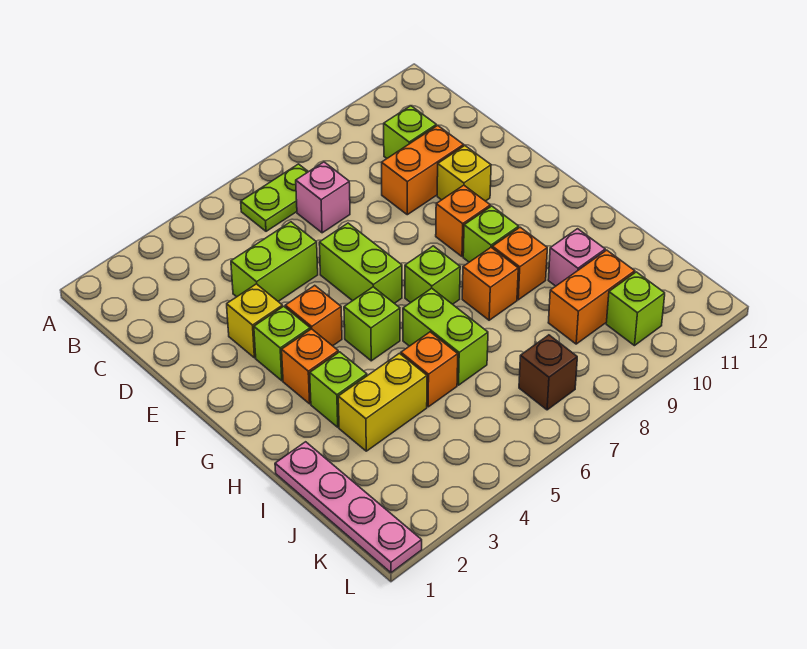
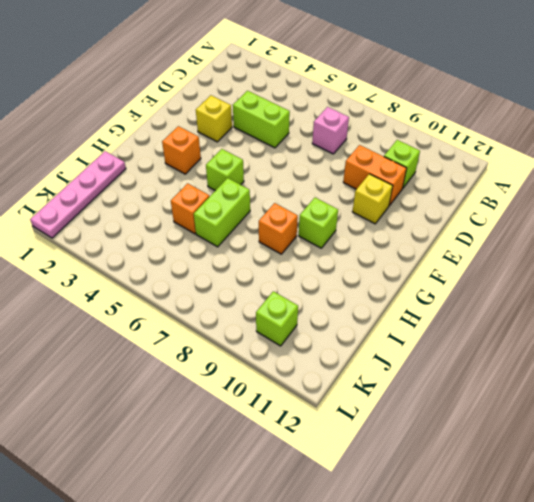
none -> lime plate B6:B7 level 1
none -> lime brick E6:F6 level 1
none -> lime brick F3 level 1

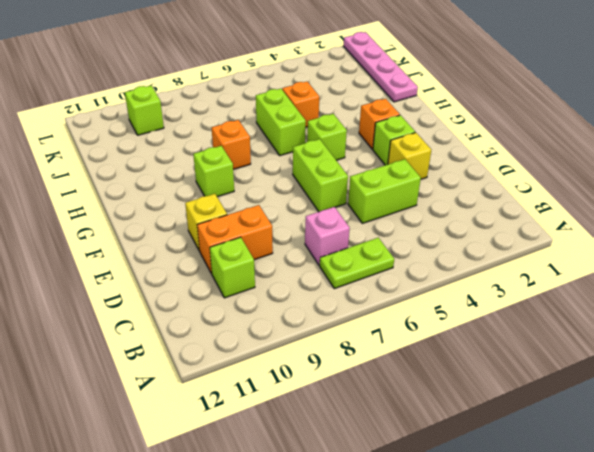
none -> orange brick F4 level 1
none -> orange brick F9 level 1
none -> lime brick G7 level 1

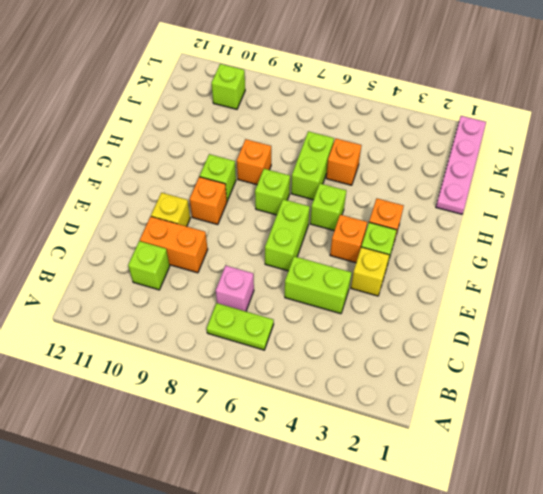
none -> lime brick H3 level 1
none -> orange brick H9 level 1
none -> yellow brick I3:I4 level 1

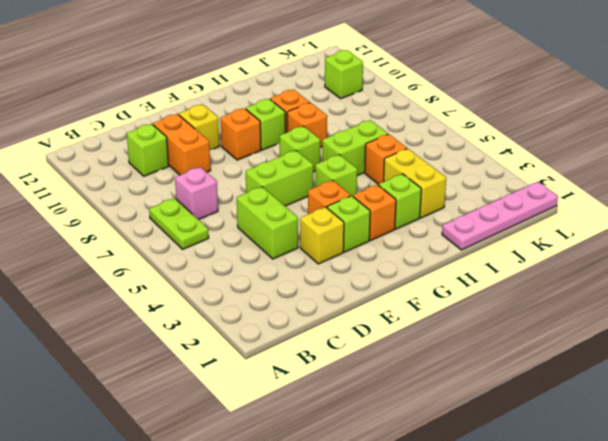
none -> pink brick I10 level 1
none -> orange brick J9:J10 level 1
none -> brown brick K7 level 1

